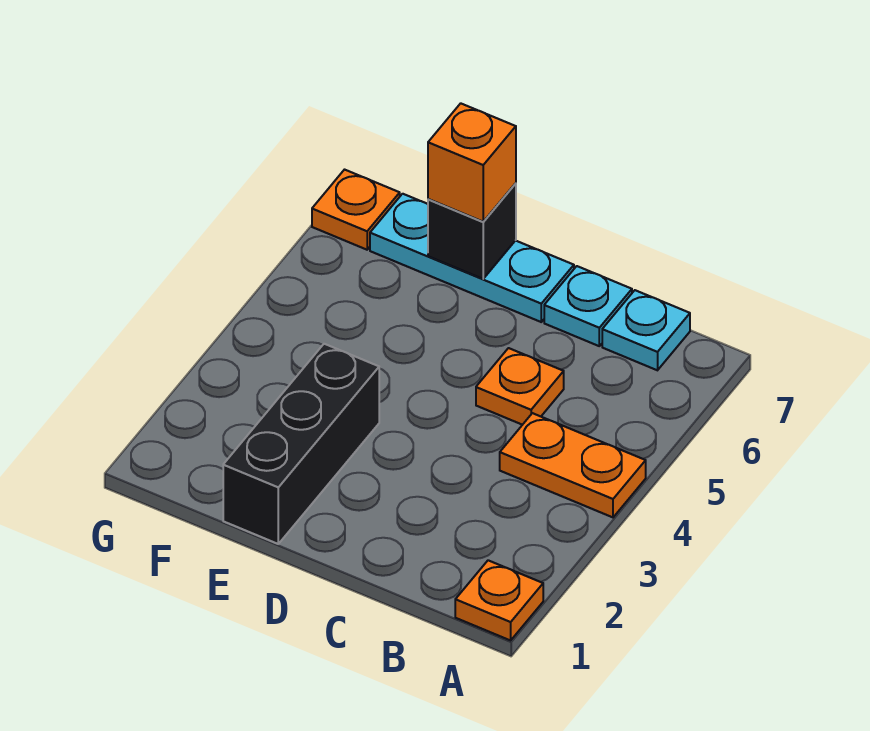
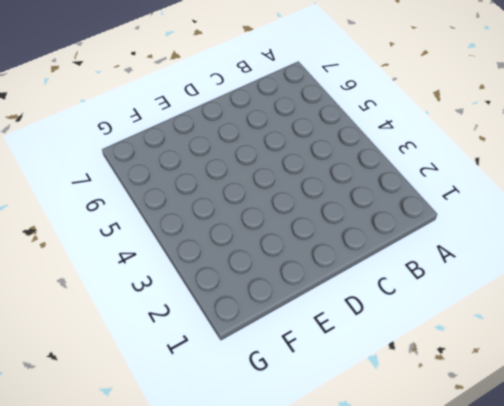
none -> orange plate A1 level 1
none -> orange plate A4:B4 level 1

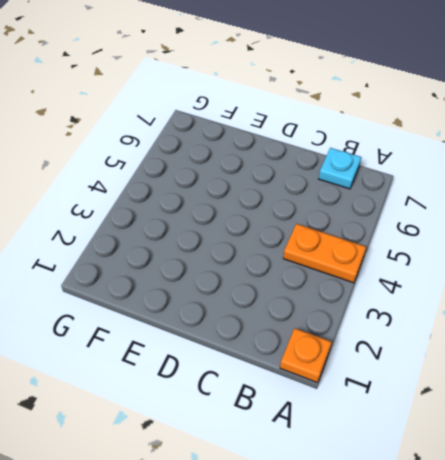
none -> orange plate C5 level 1
none -> cyan plate C7 level 1

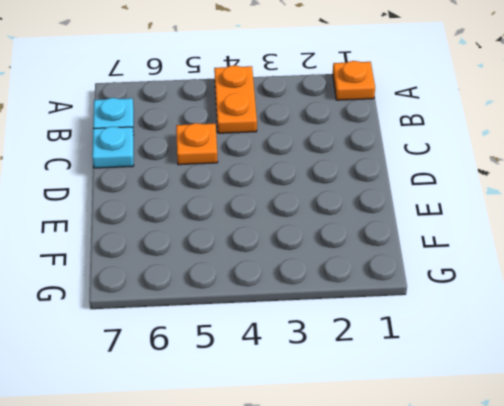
none -> cyan plate D7:F7 level 1
none -> black brick E1:E3 level 1

